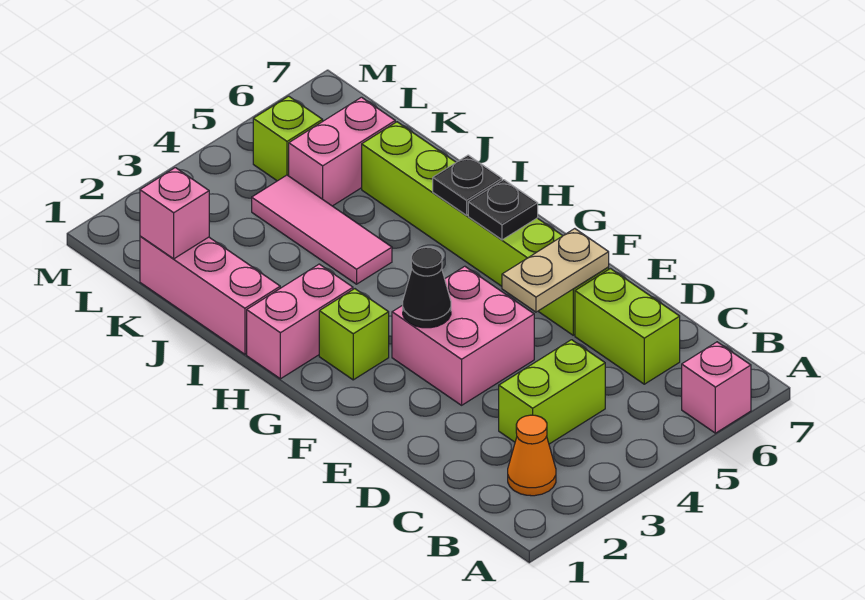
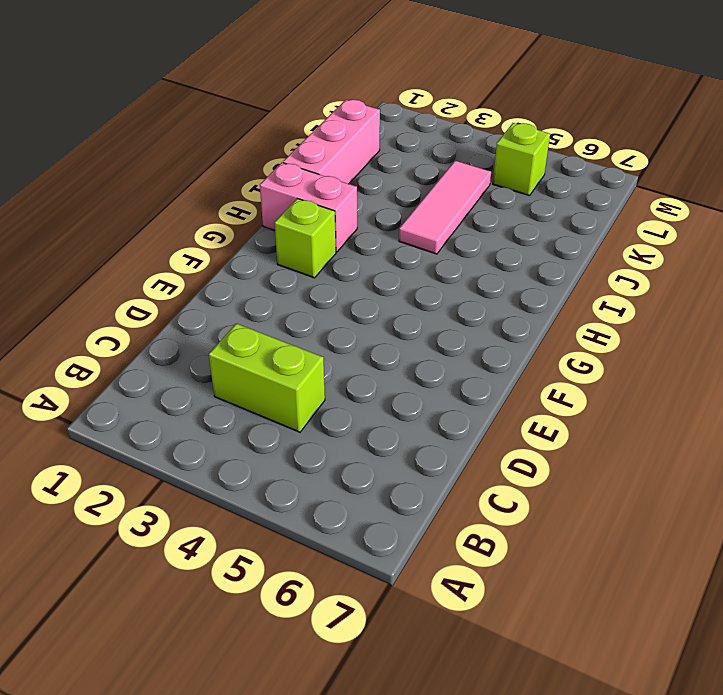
none -> pink brick A6 level 1
none -> orange cone B2 level 1
none -> lime brick C6:D6 level 1

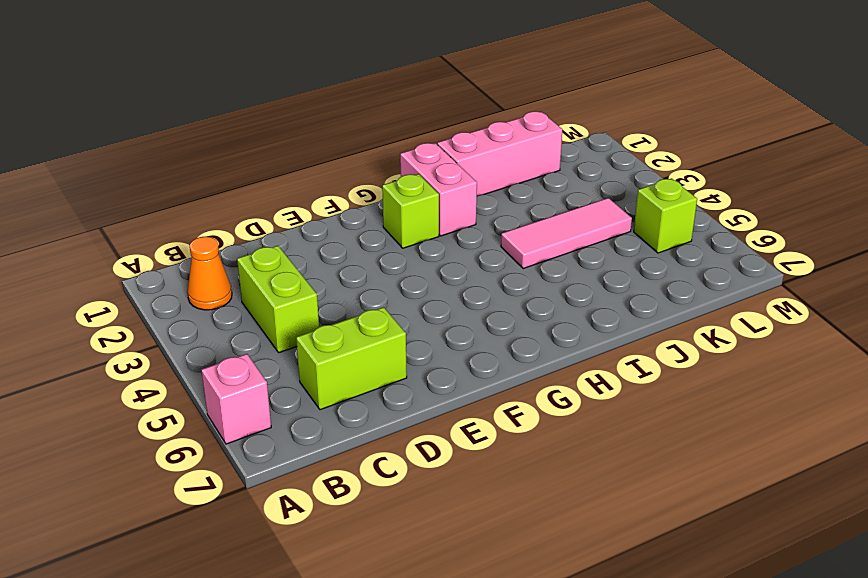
none -> pink brick E3:F4 level 1
none -> lime brick E6:J6 level 1
none -> pink brick K5:K6 level 1

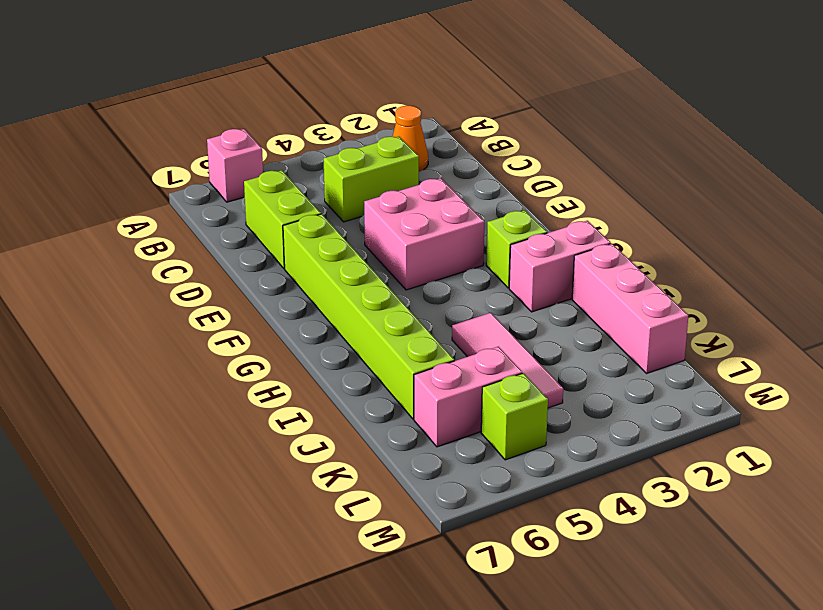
none -> tan plate E5:E6 level 2
none -> black cone F3 level 2
none -> black plate G6 level 2

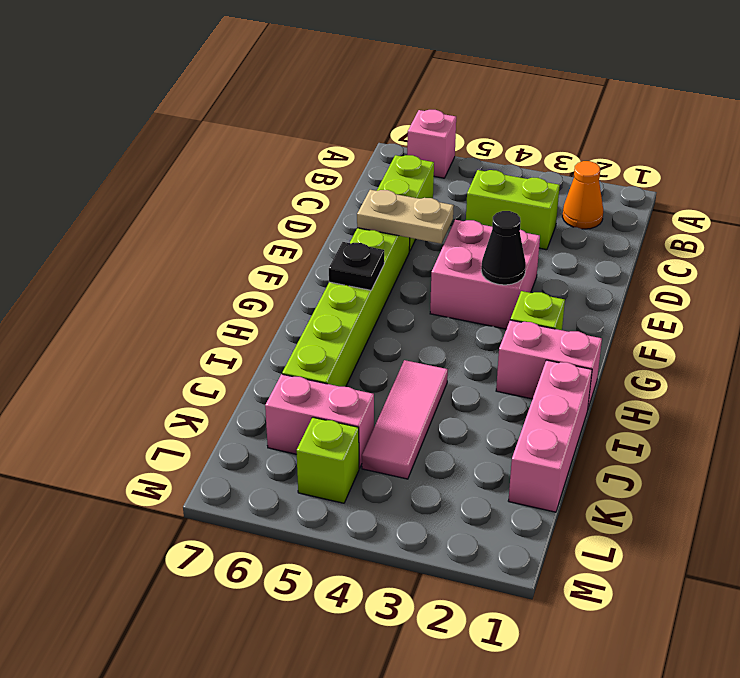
none -> black plate H6 level 2
none -> pink brick K1 level 2

